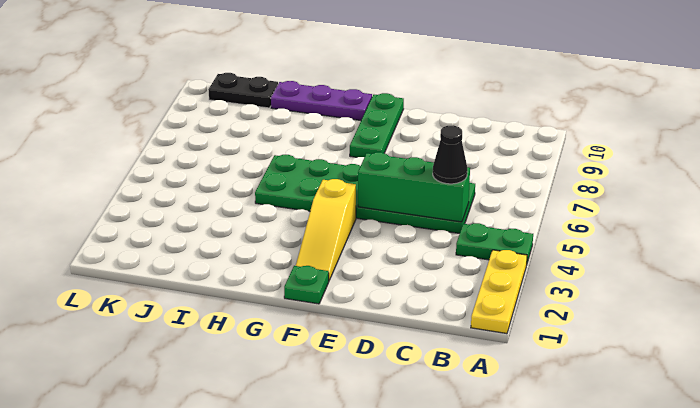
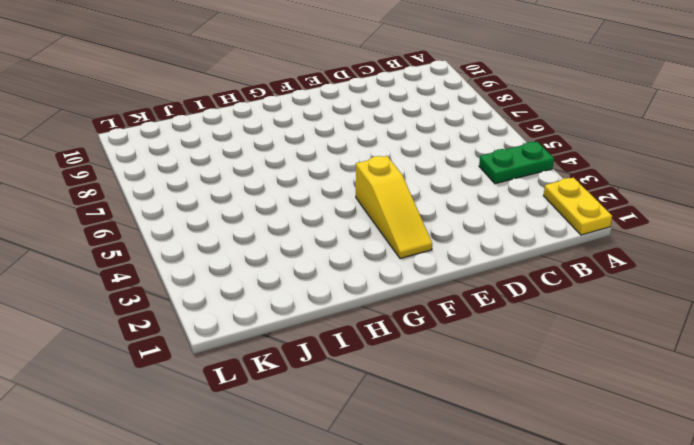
yellow plate A1:A2 level 1 -> yellow plate A1:A3 level 1
none -> green plate C5:H6 level 1
none -> green plate F1 level 1

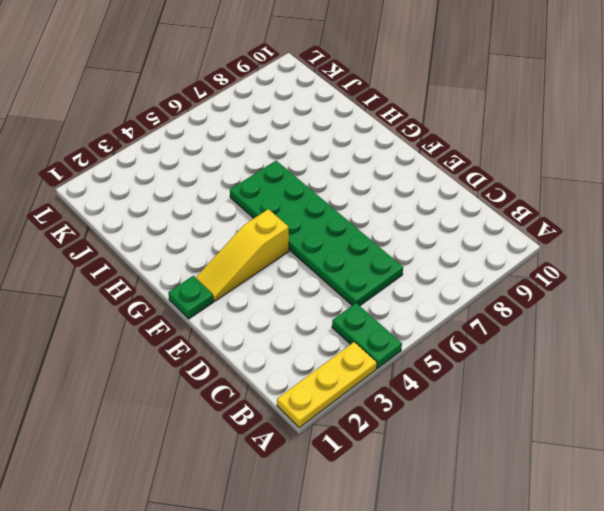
none -> green plate F8:F10 level 1
none -> purple plate G10:I10 level 1

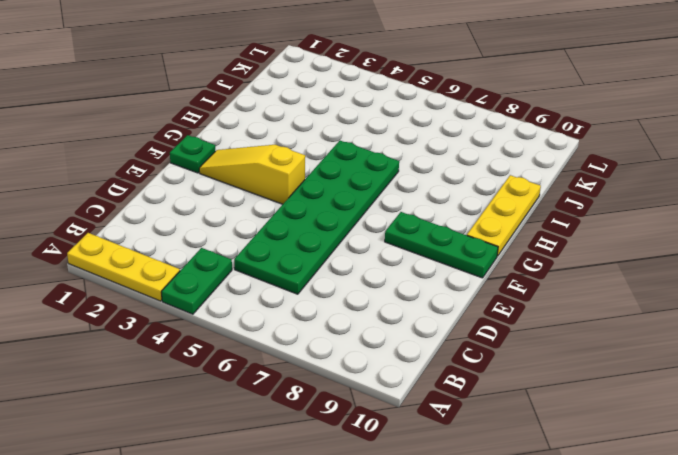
yellow plate G10:I10 level 1 -> purple plate G10:I10 level 1
none -> black plate J10:K10 level 1
none -> green brick C5:E5 level 2

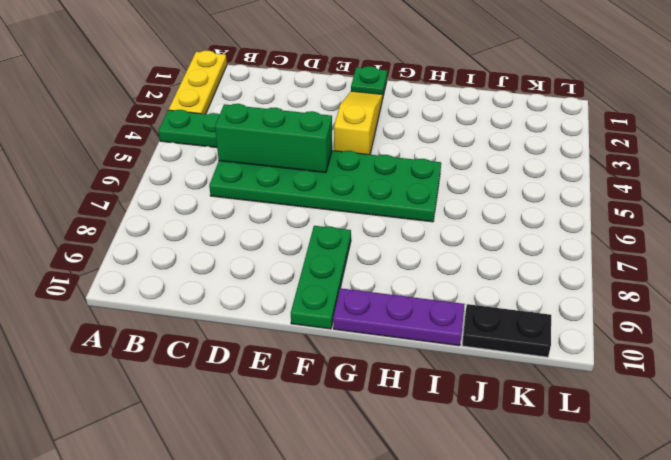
none -> black cone C5 level 3

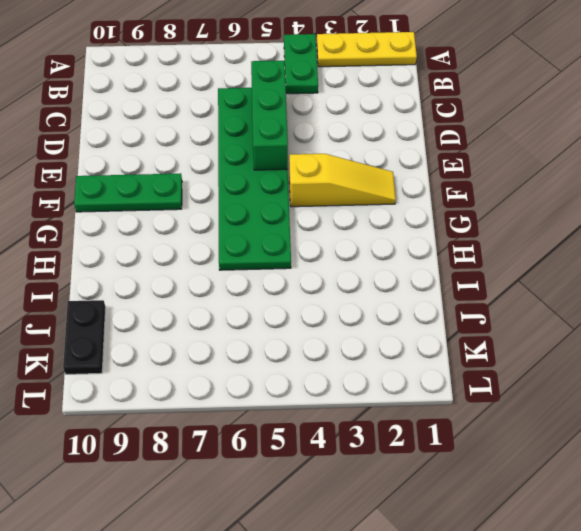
none -> green plate F1 level 1
none -> purple plate G10:I10 level 1

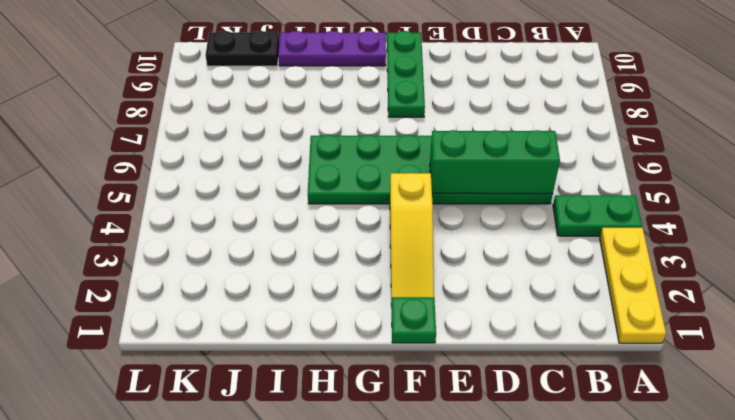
none -> black cone C5 level 3

